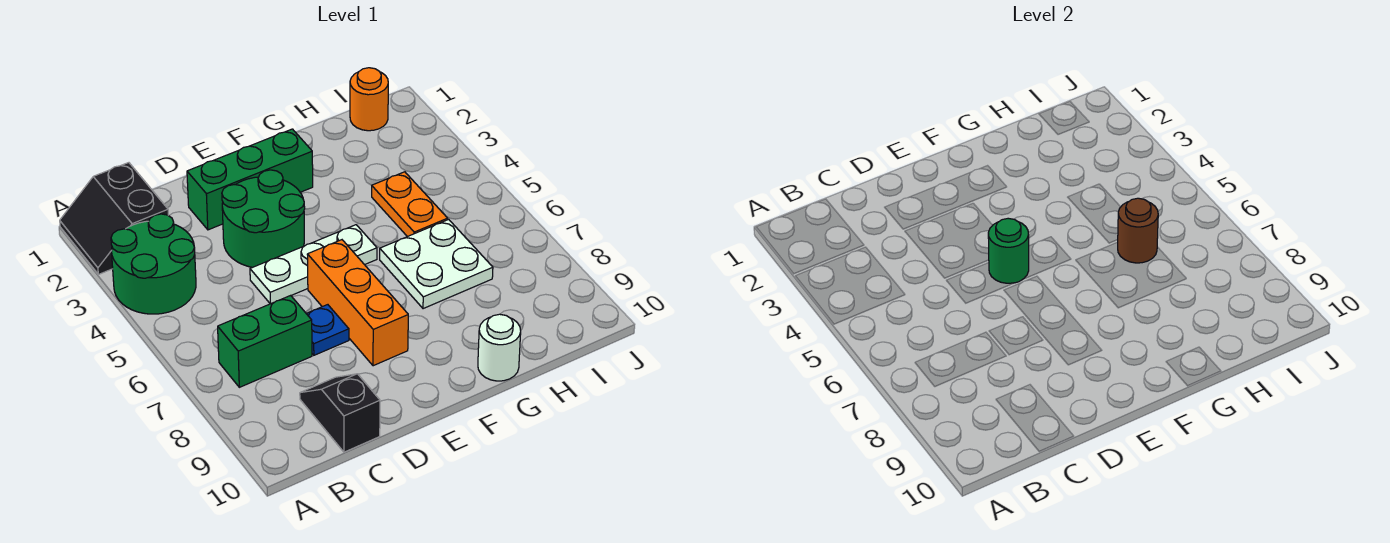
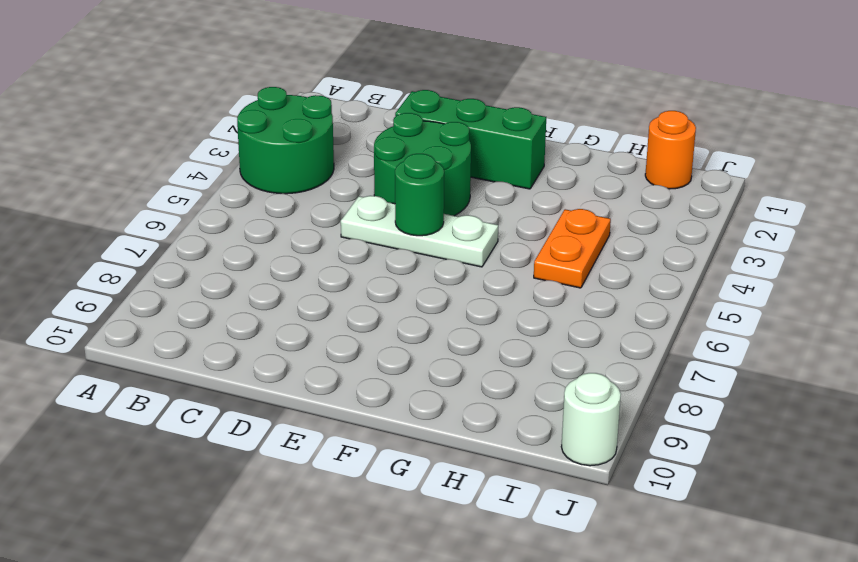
white round brick J10 level 1 -> white round brick G10 level 1
none -> black slope A1:B2 level 1 top B
none -> green brick B7:C7 level 1
none -> black slope C9:C10 level 1 top 10

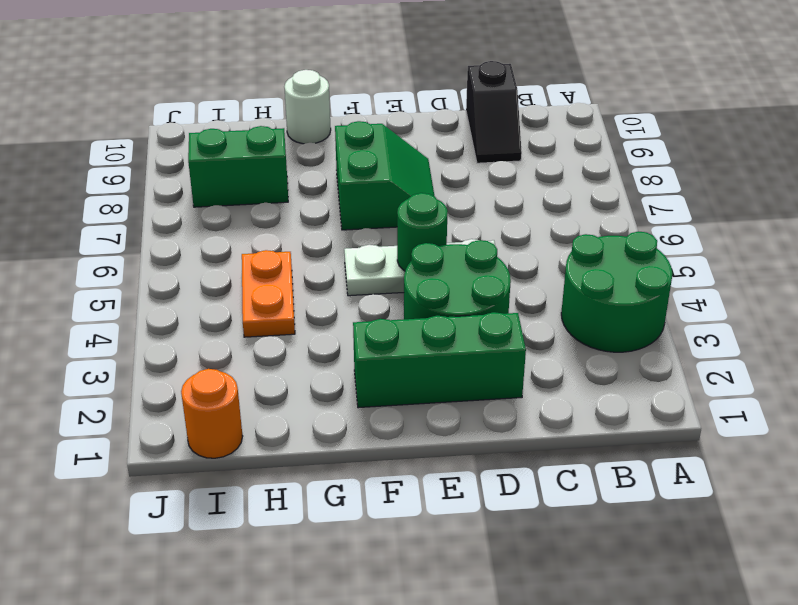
green slope E7:F8 level 1 top F -> orange brick E6:E8 level 1
green brick H8:I8 level 1 -> green brick B7:C7 level 1
none -> black slope A1:B2 level 1 top B
none -> blue plate D7 level 1
none -> white plate G6:H7 level 1

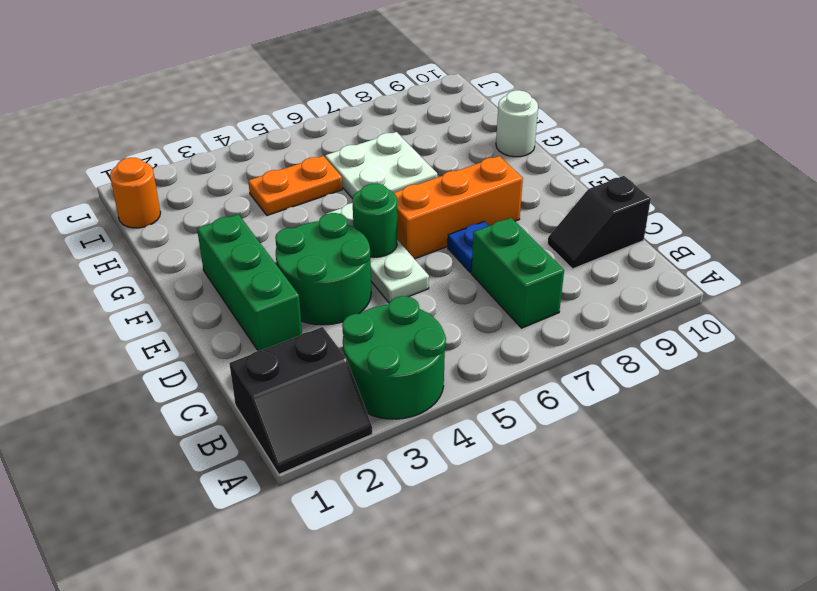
none -> brown round brick H6 level 2

